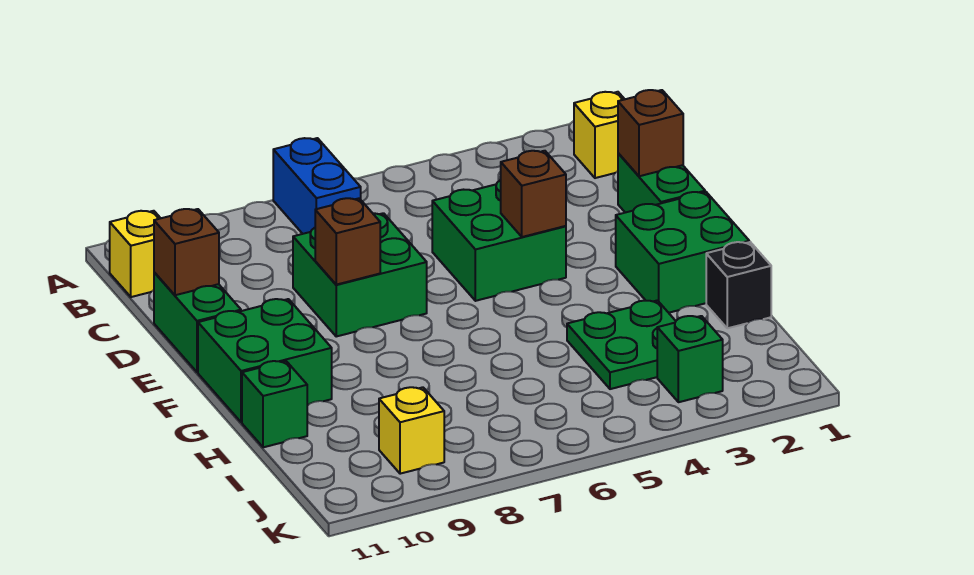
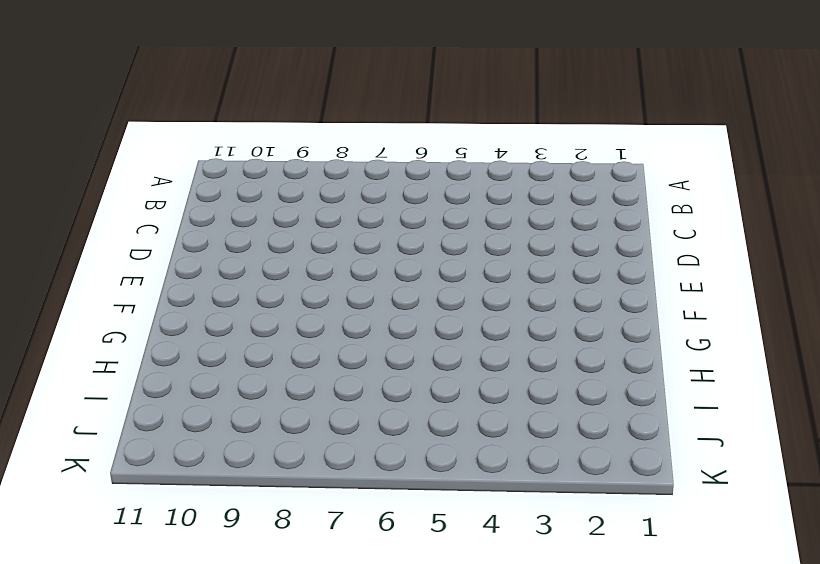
none -> blue brick A7:B7 level 1
none -> yellow brick B1 level 1
none -> yellow brick B11 level 1

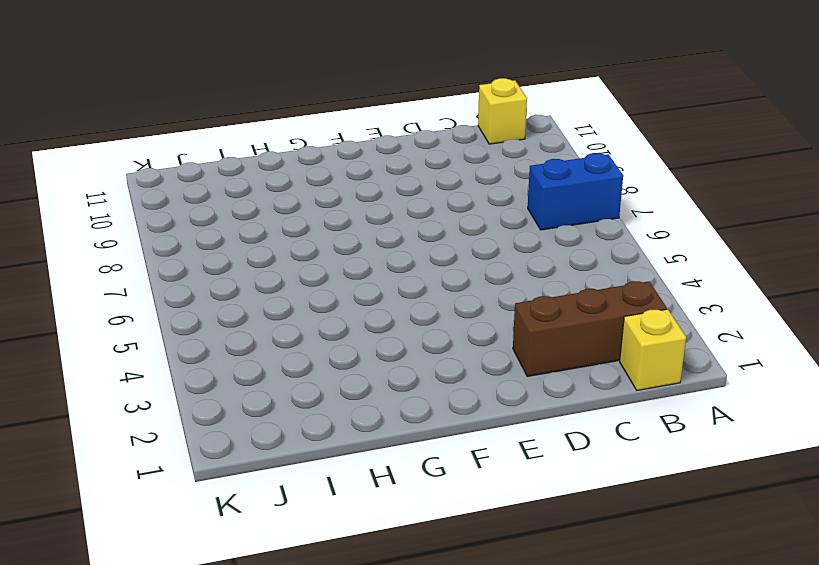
brown brick B2:D2 level 1 -> none
none -> green brick D1:E1 level 1
none -> green brick D4:E5 level 1
none -> green brick D7:E8 level 1

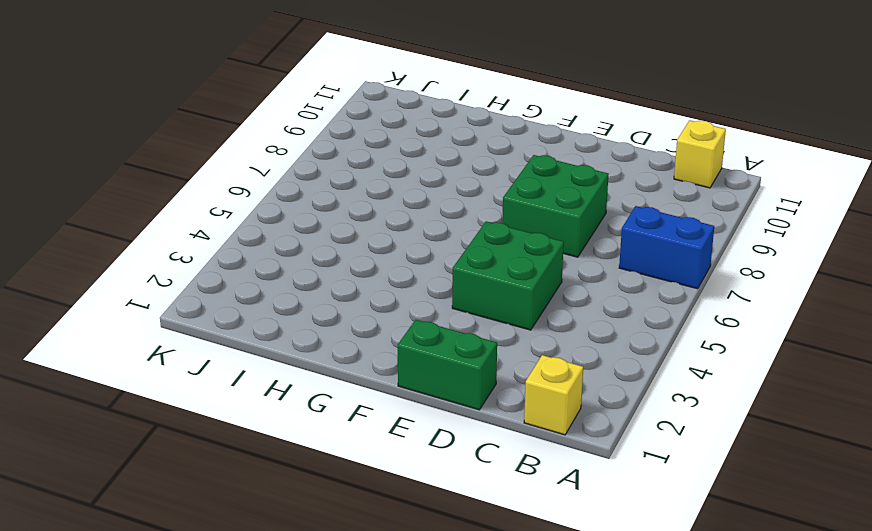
none -> green brick D11:E11 level 1
none -> green brick F1:G2 level 1
none -> green brick F10:G11 level 1

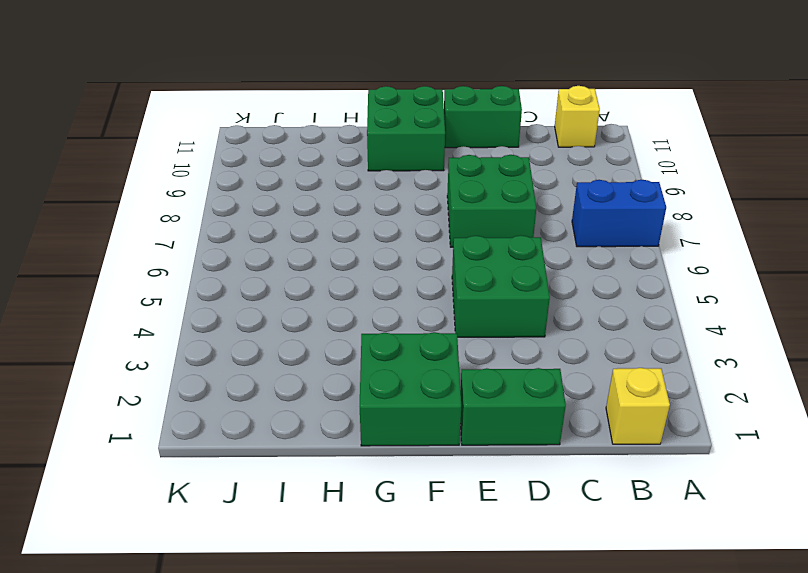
none -> black brick H1 level 1
none -> green plate H3:I4 level 1
none -> green brick H11 level 1

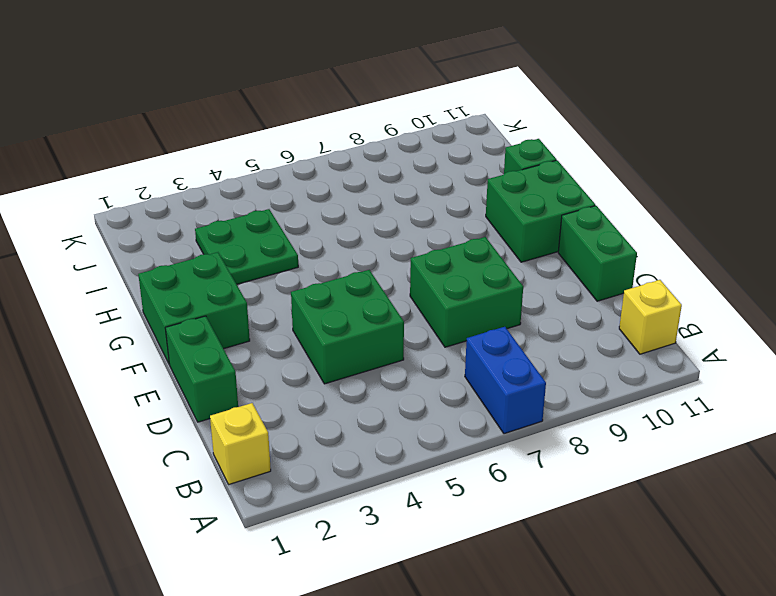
none -> black brick H1 level 1
none -> green brick J3 level 1
none -> yellow brick J9 level 1

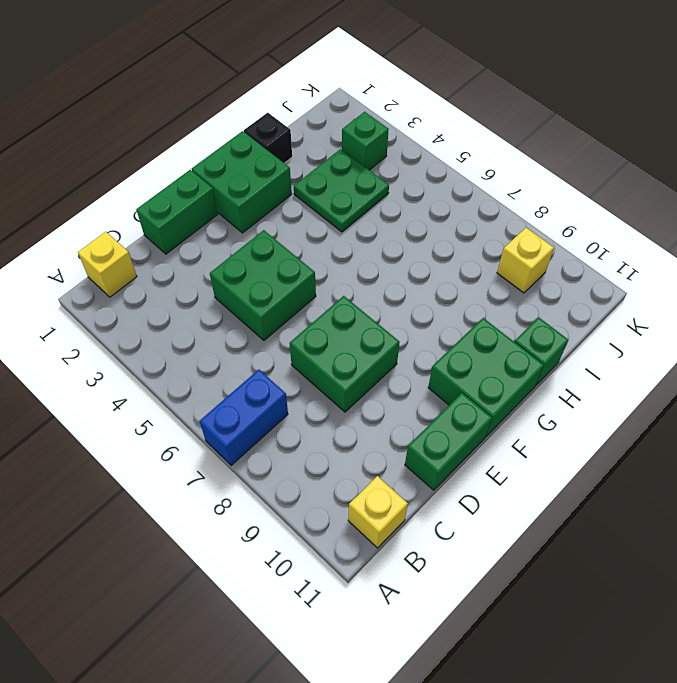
none -> brown brick D1 level 2
none -> brown brick D11 level 2
none -> brown brick E4 level 2

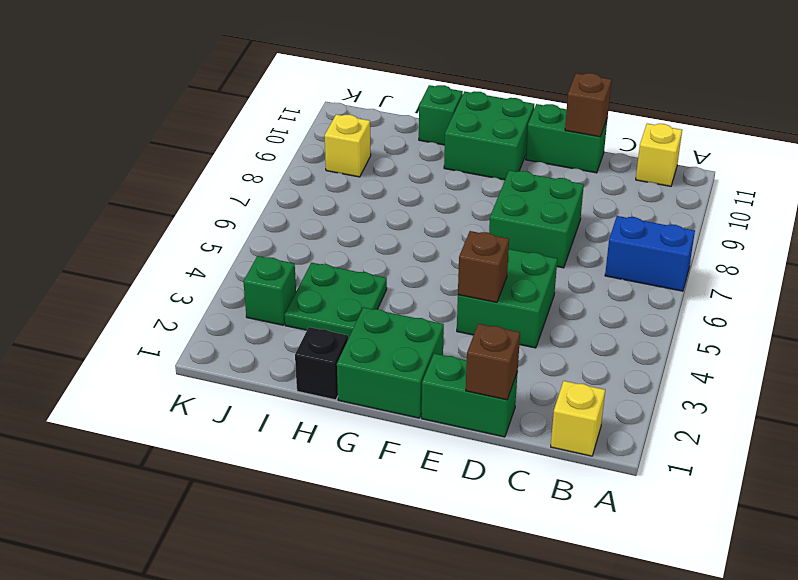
none -> brown brick E8 level 2

